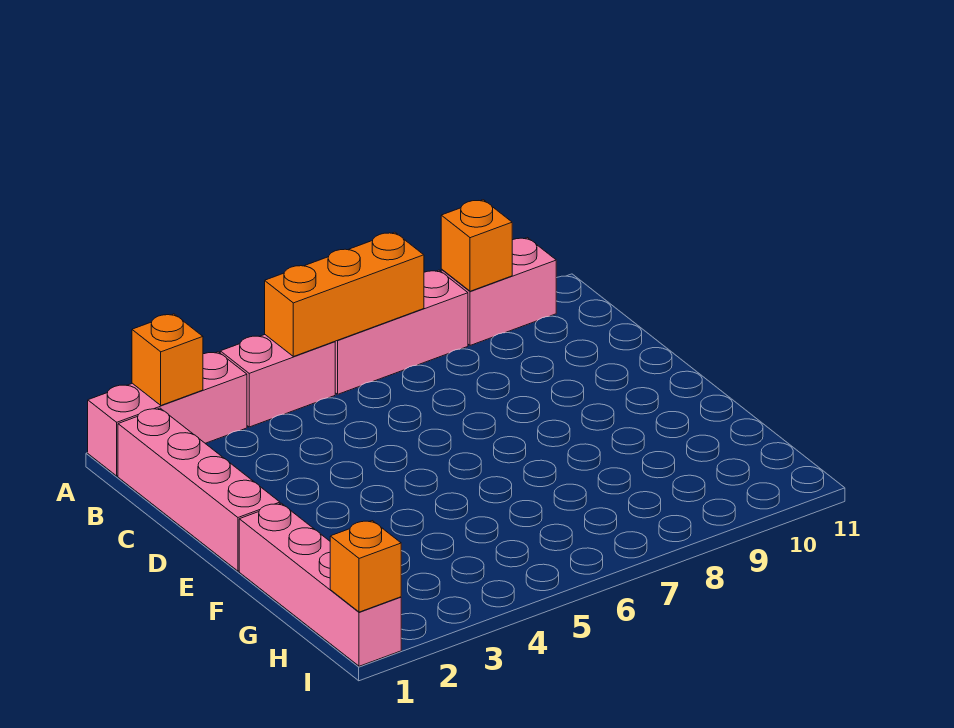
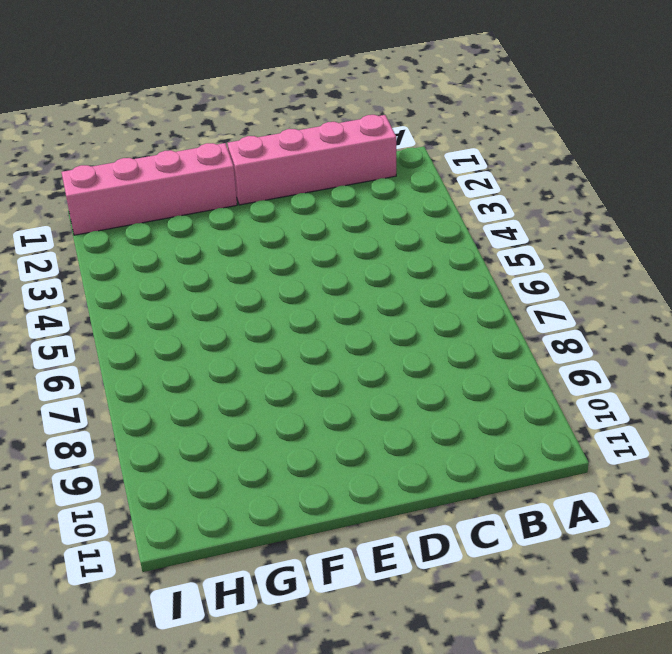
none -> pink brick A1:A3 level 1
none -> pink brick A4:A5 level 1

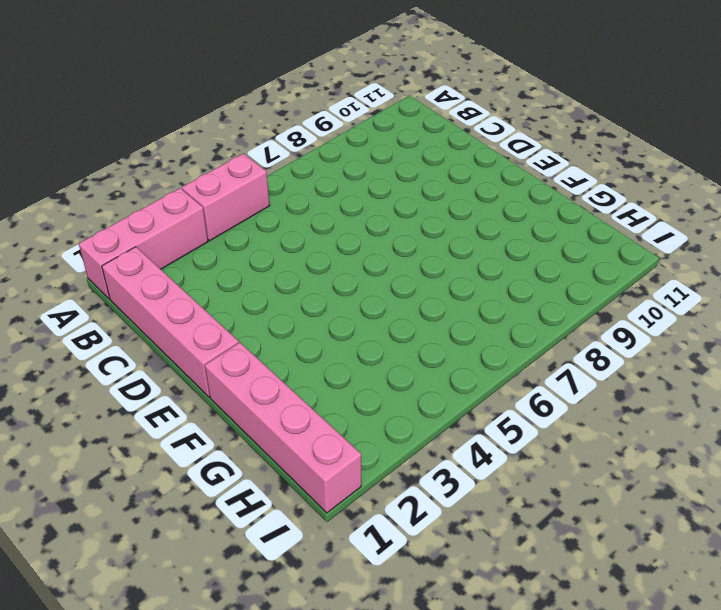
none -> pink brick A6:A8 level 1
none -> pink brick A9:A10 level 1

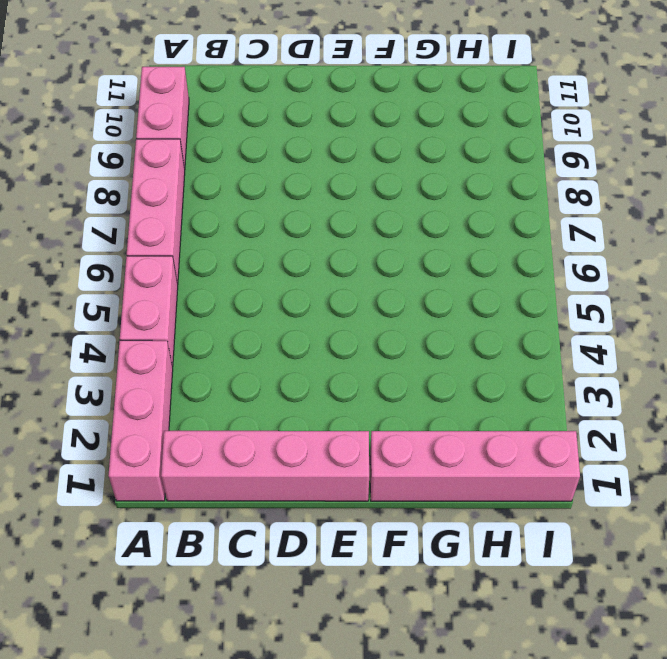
none -> orange brick A2 level 2
none -> orange brick A5:A7 level 2

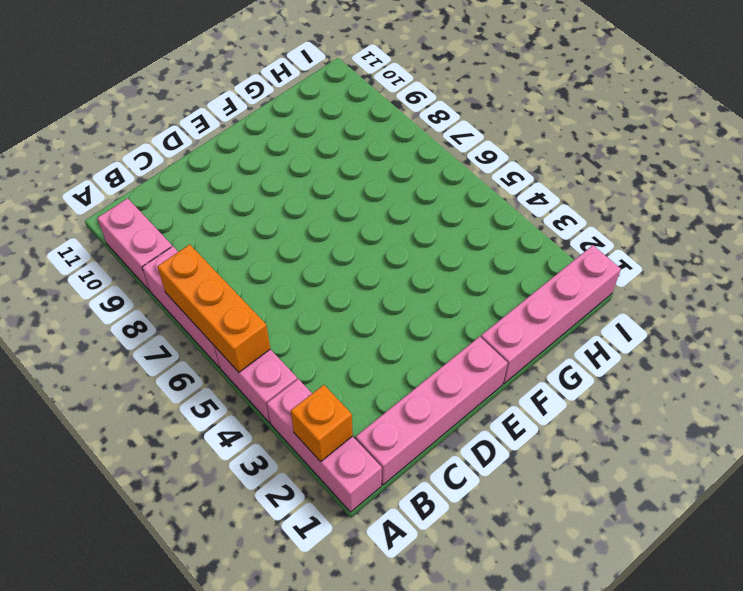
none -> orange brick A9 level 2
none -> orange brick I1 level 2

